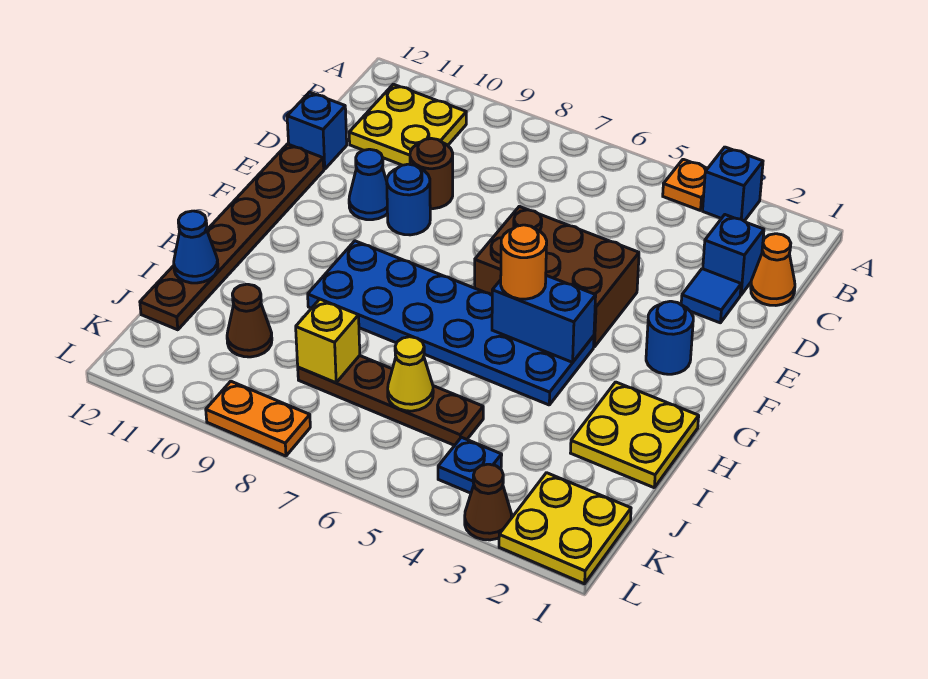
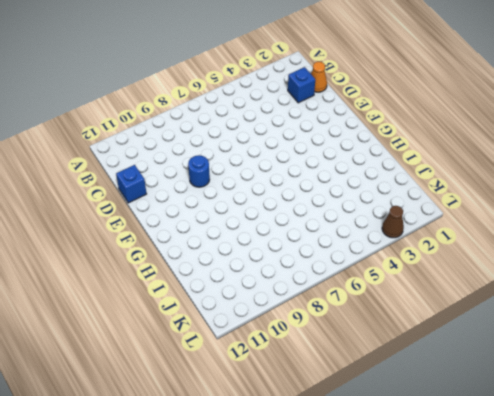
none -> blue brick A3 level 1
none -> orange plate A4 level 1
none -> yellow plate B10:C11 level 1

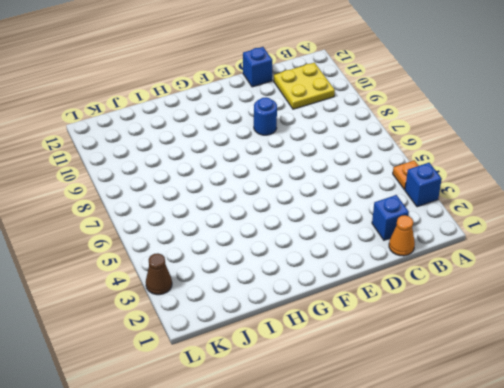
none -> blue tile D2 level 1
none -> brown round brick D9 level 1
none -> brown brick E4:F6 level 1

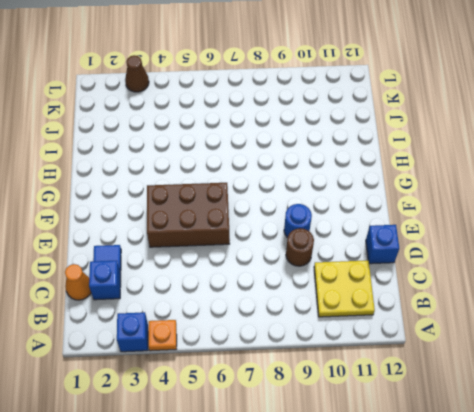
none -> blue cone E10 level 1
none -> brown plate E12:J12 level 1
none -> blue round brick F2 level 1

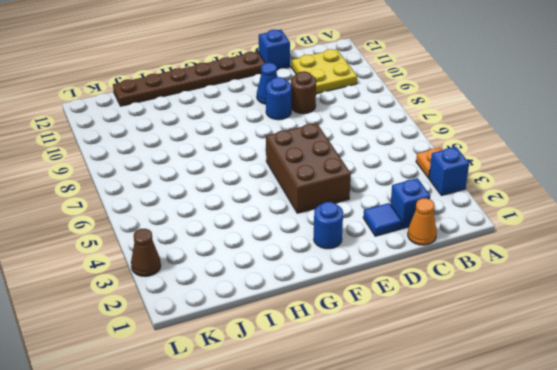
none -> blue plate G4:H9 level 1
none -> yellow plate H1:I2 level 1
none -> brown plate J5:J8 level 1

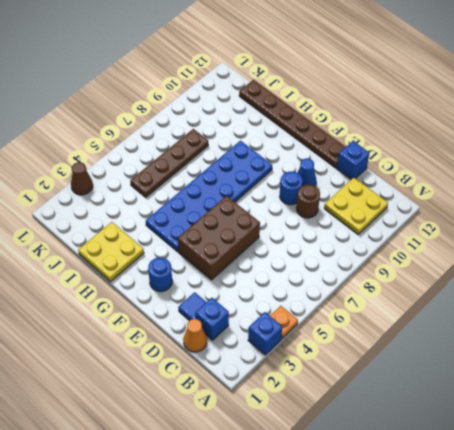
none -> brown cone J10 level 1
none -> yellow plate K1:L2 level 1
none -> blue plate K4 level 1

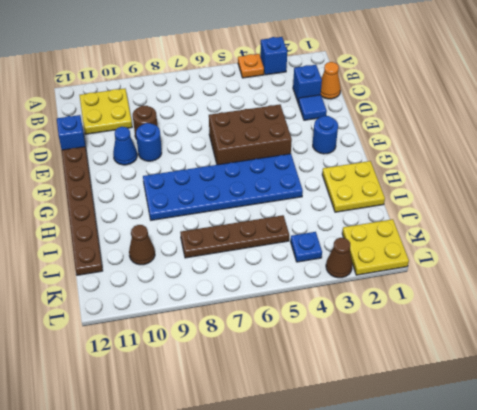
none -> orange plate L8:L9 level 1
none -> blue brick G4:G5 level 2
none -> blue cone I12 level 2

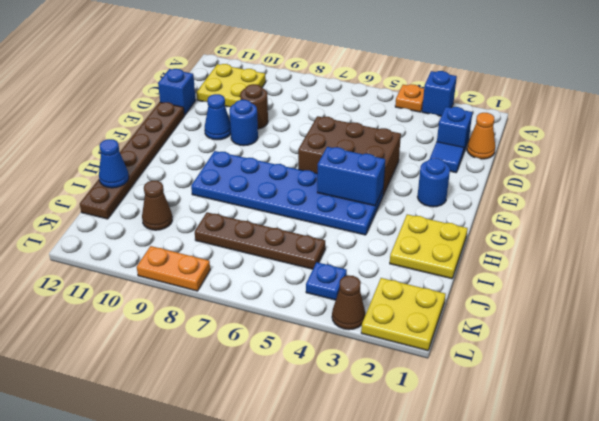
none -> yellow cone J6 level 2
none -> yellow brick J8 level 2
none -> orange round brick G5 level 3

